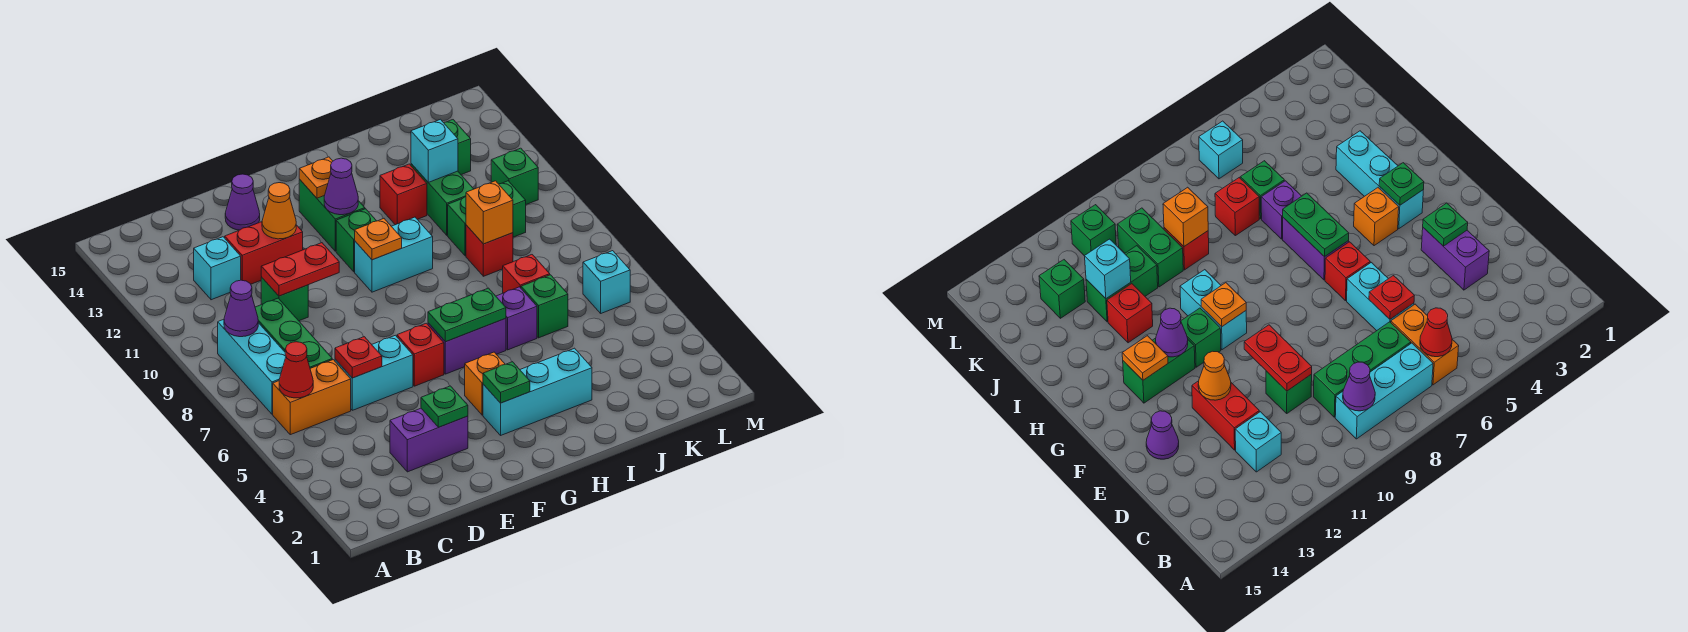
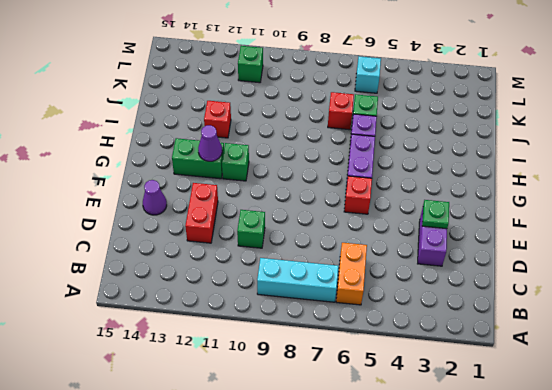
none -> green brick C7:C9 level 1
none -> cyan brick C12 level 1
none -> cyan brick D6:E6 level 1
none -> cyan brick G3:I3 level 1

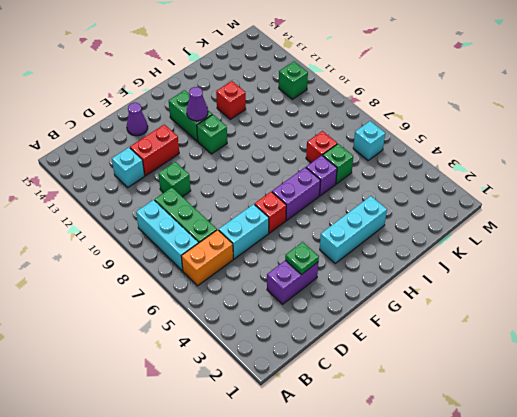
none -> orange brick G4 level 1
none -> cyan brick G10:H10 level 1
none -> red brick J9 level 1
none -> green brick J10:K10 level 1

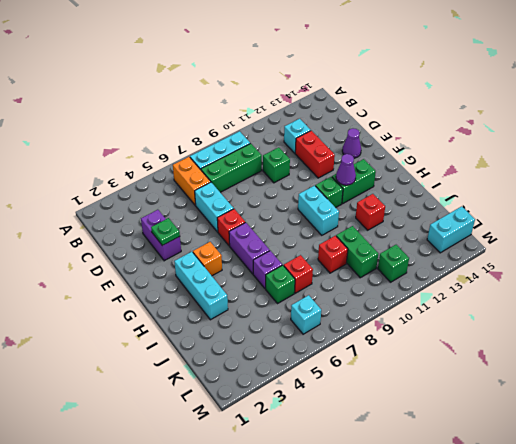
cyan brick L14:L15 level 1 -> none
none -> green brick J11:J12 level 1
none -> green brick K13 level 1
none -> red cone B6 level 2
none -> purple cone B9 level 2

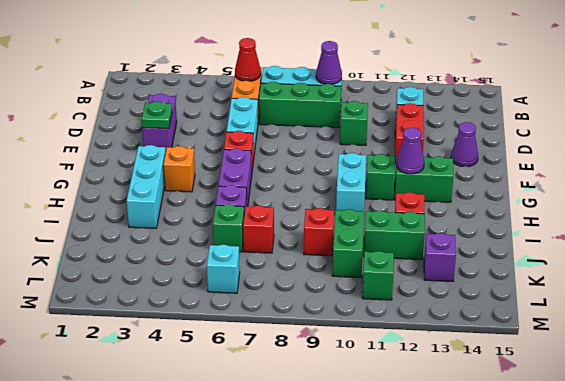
purple brick K13 level 1 -> green brick K13 level 1
none -> red plate D6 level 2
none -> red plate D10:E10 level 2
none -> orange cone E12 level 2
none -> green plate G3 level 2

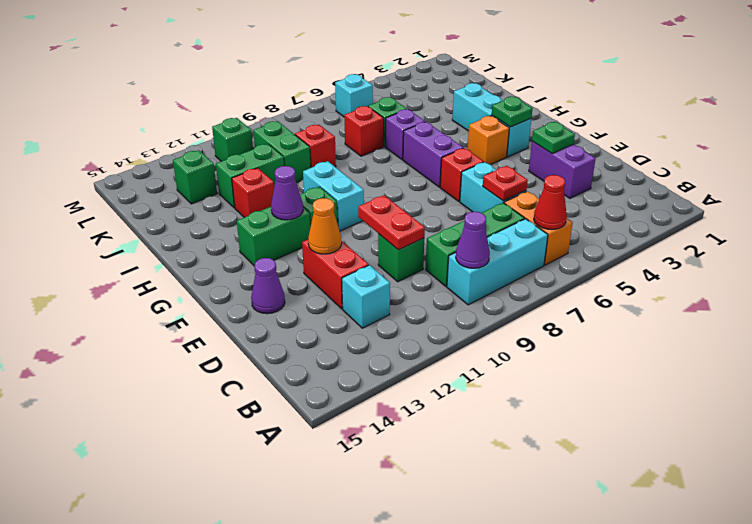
none -> green plate G6:H6 level 2
none -> orange plate G10 level 2
none -> orange plate G13 level 2
none -> orange brick J9 level 2

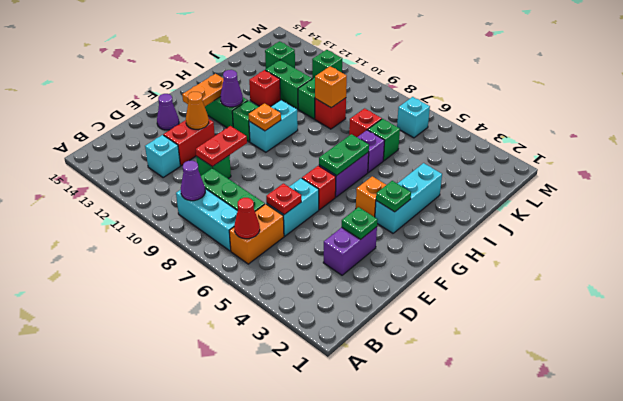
orange plate F13:G13 level 2 -> orange plate G13 level 2
none -> cyan brick J12 level 2

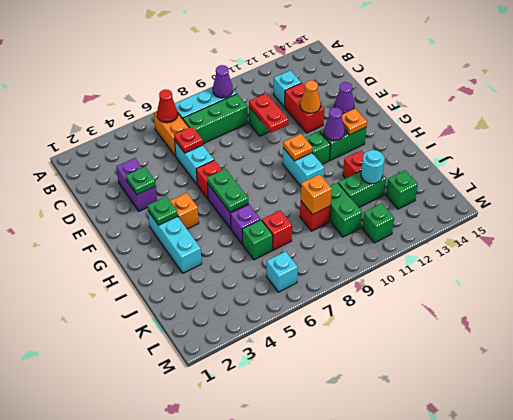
cyan round brick J12 level 2 -> cyan brick J12 level 2

